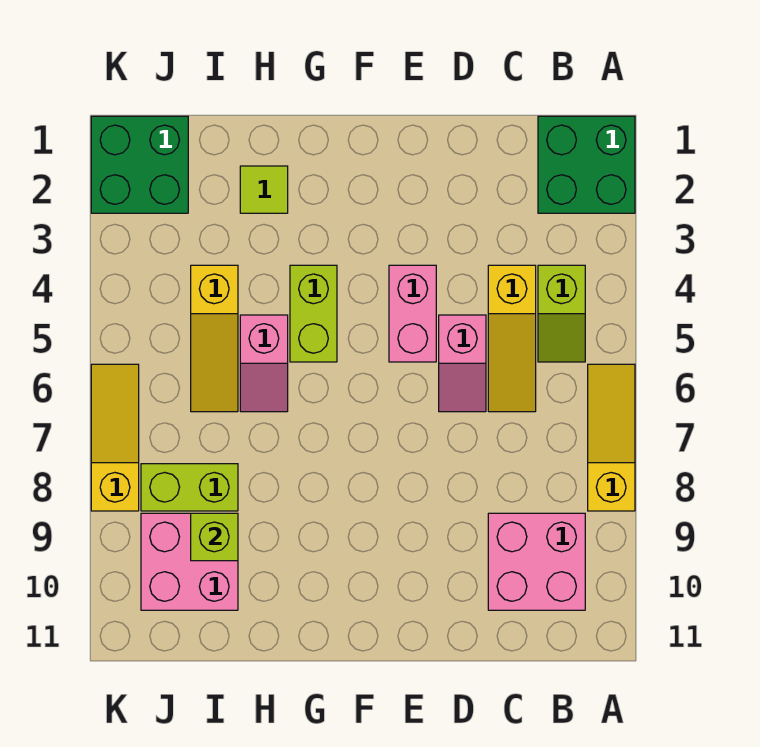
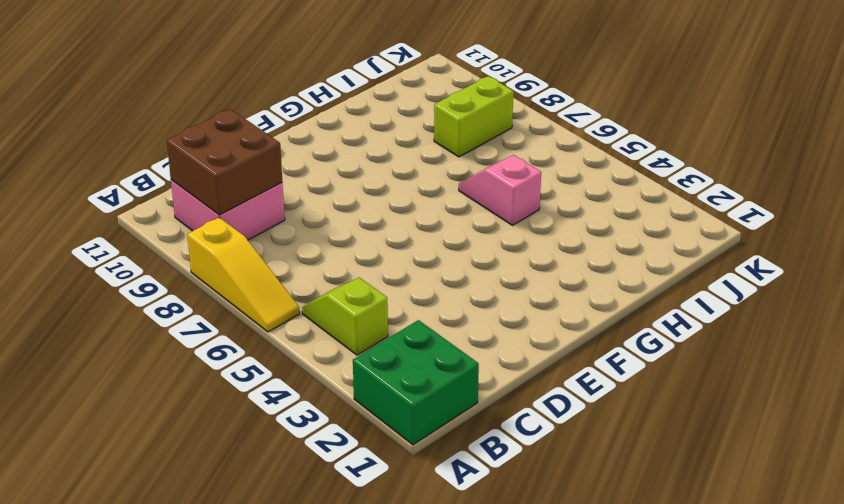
brown brick B9:C10 level 2 -> none
none -> yellow slope C4:C6 level 1 top 4
none -> pink slope D5:D6 level 1 top 5
none -> pink brick E4:E5 level 1

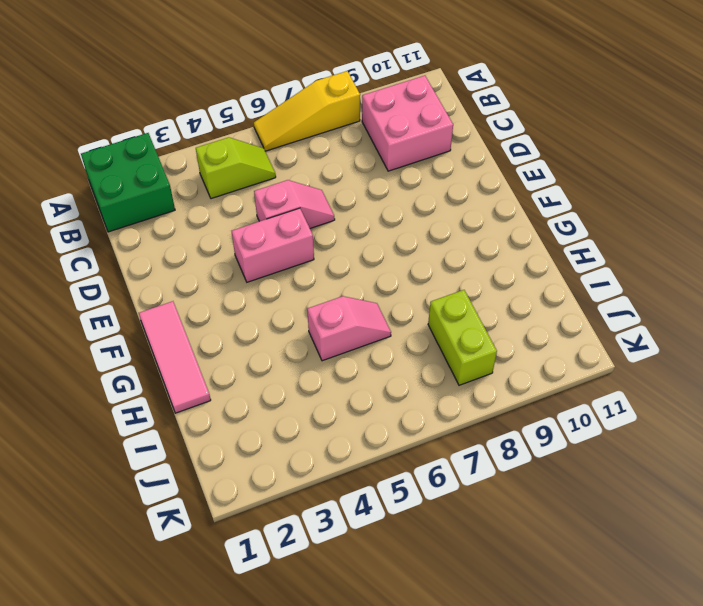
pink tile F1:H1 level 1 -> none
none -> yellow slope C4:C6 level 1 top 4
none -> lime brick G4:G5 level 1
none -> lime tile H2 level 1

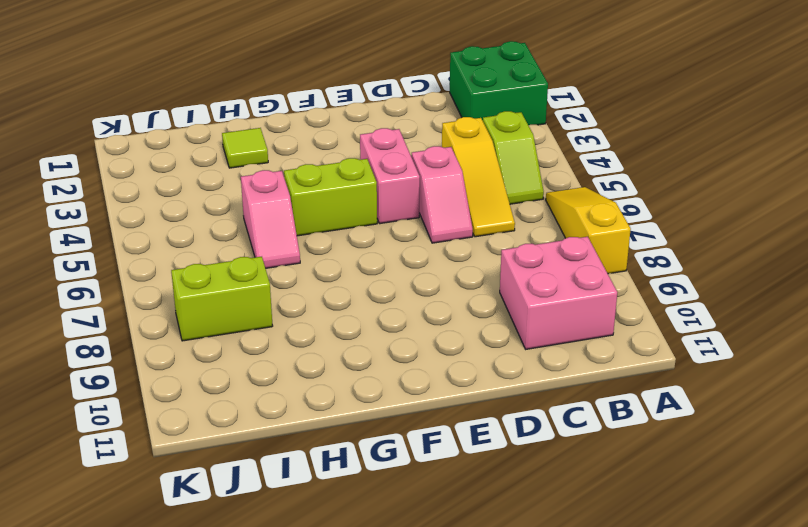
lime brick F5:G5 level 1 -> lime brick G4:G5 level 1
none -> yellow slope I4:I6 level 1 top 4
none -> pink brick I9:J10 level 1
none -> green brick J1:K2 level 1

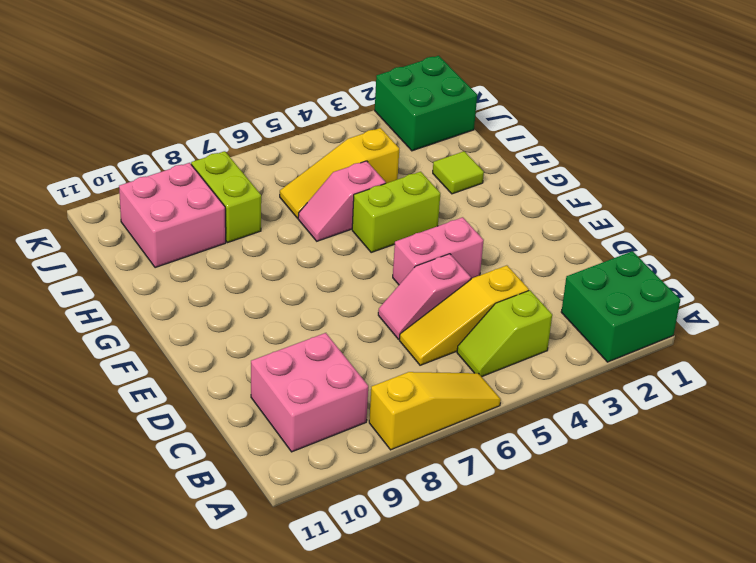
none -> yellow slope K6:K8 level 1 top 8
none -> lime brick I9 level 2

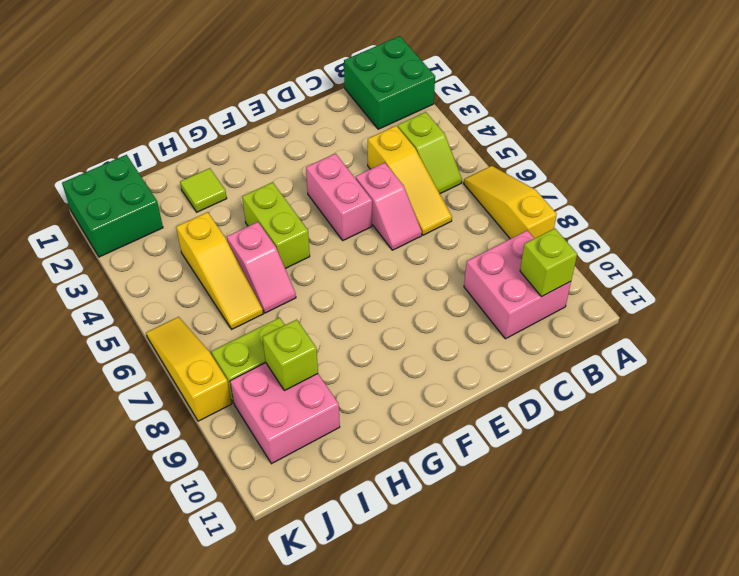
lime brick B10 level 2 -> none

